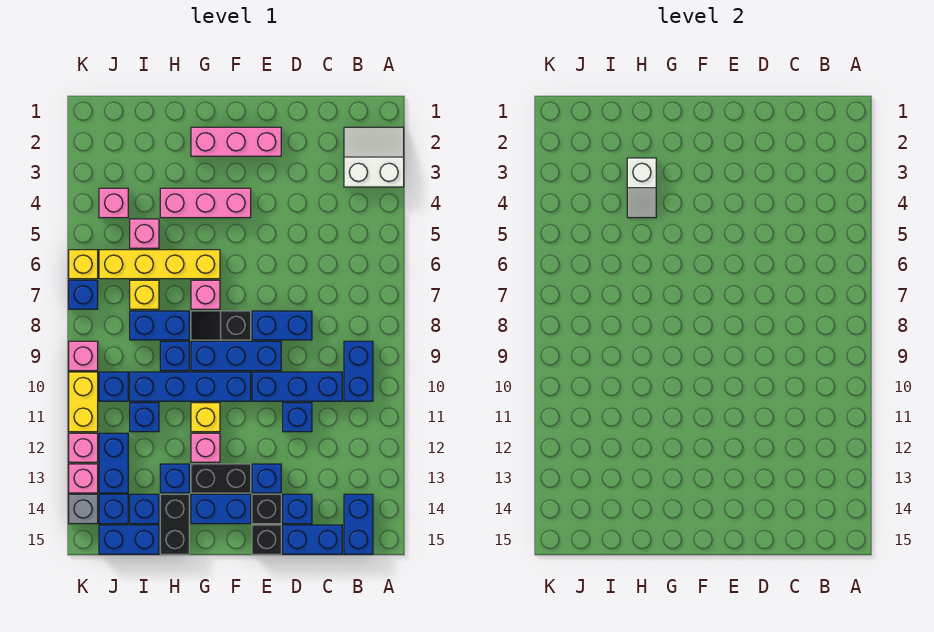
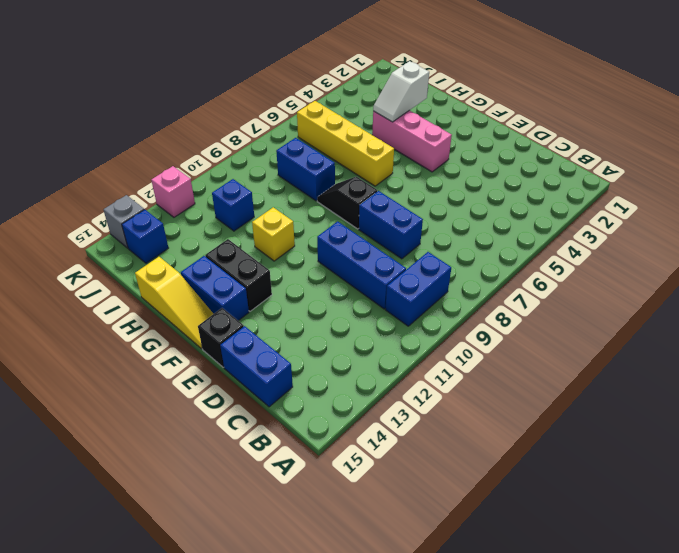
yellow slope F15:H15 level 1 top H -> black brick H14:H15 level 1
none -> white slope A2:B3 level 1 top 3
none -> blue brick B14:B15 level 1
none -> blue brick D11 level 1
none -> blue brick D14 level 1

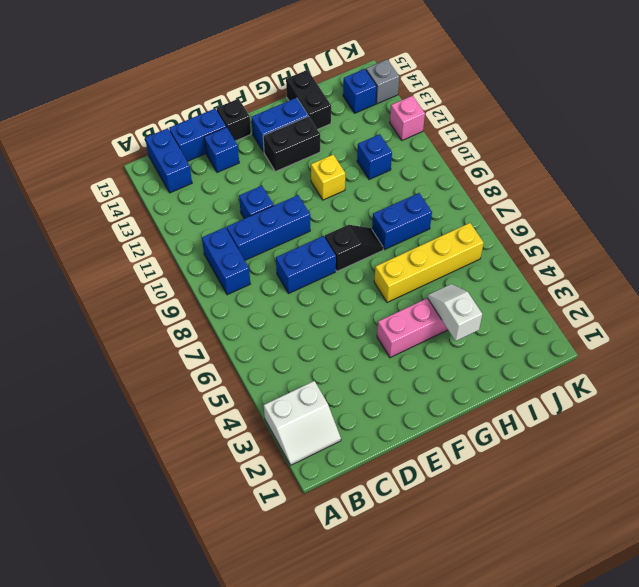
none -> pink brick E2:G2 level 1
none -> blue brick E9:G9 level 1
none -> blue brick E13 level 1
none -> black brick E14 level 1

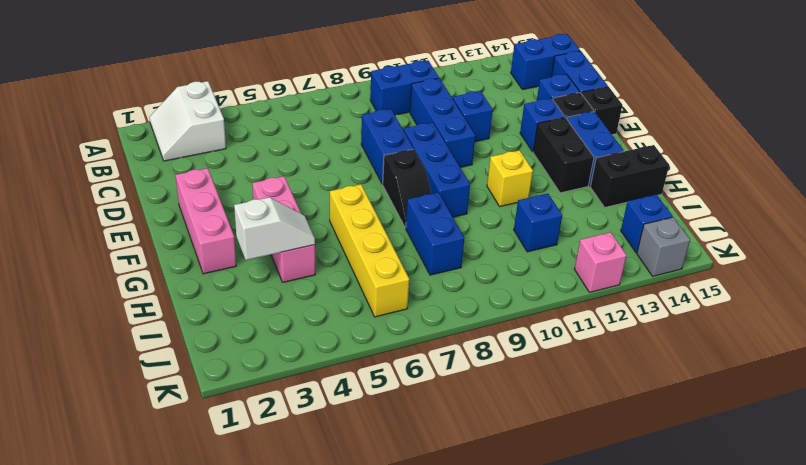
none -> blue brick F10:I10 level 1
none -> pink brick G7 level 1
none -> pink brick G12 level 1
none -> blue brick H9 level 1

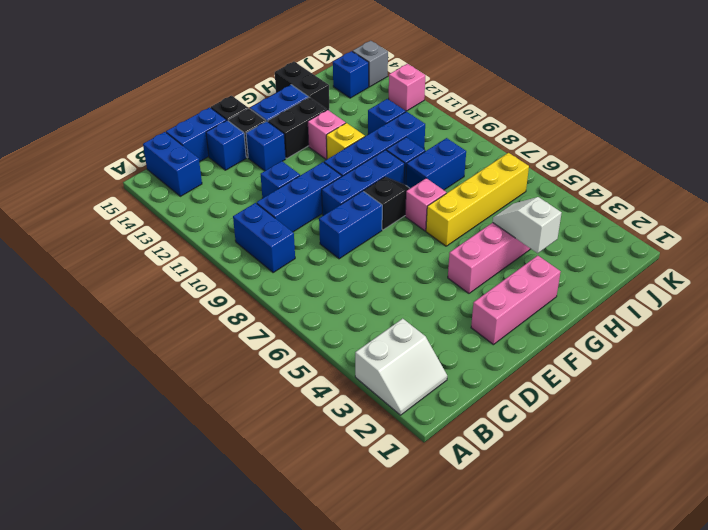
none -> blue brick H13 level 1
none -> pink brick I5 level 1
none -> yellow brick I7 level 1
none -> blue brick I14 level 1

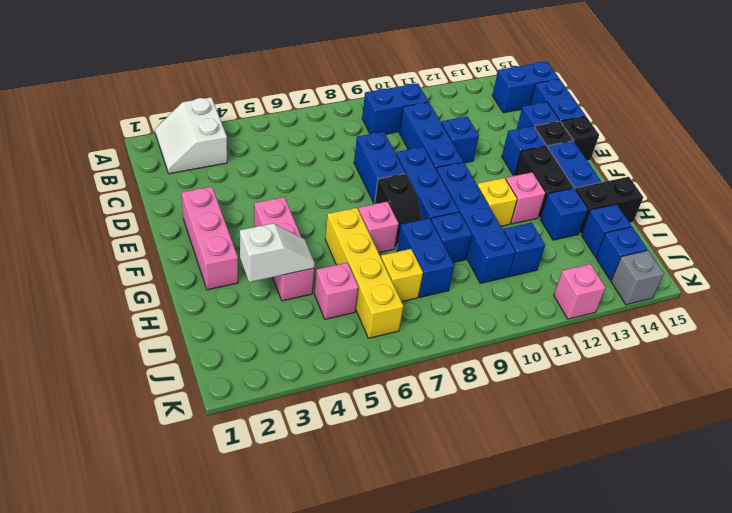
none -> blue brick I15:J15 level 1
none -> pink brick J4 level 1
none -> blue brick J10 level 1
none -> blue brick J12:J13 level 1

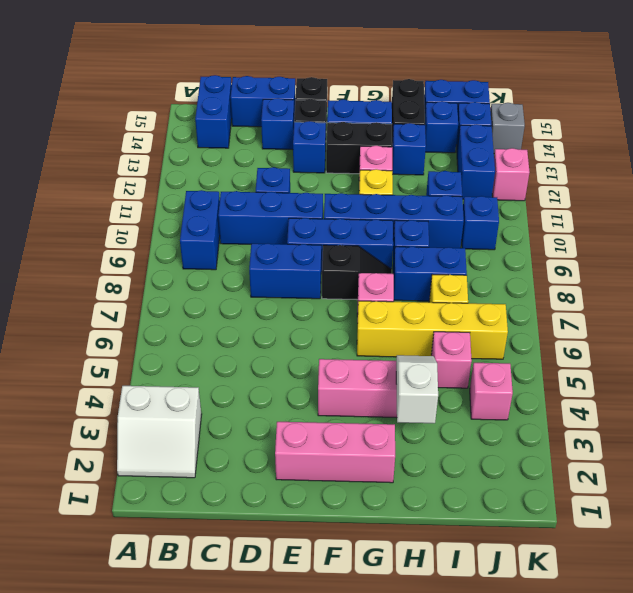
none -> yellow brick K6 level 1
none -> blue brick K7 level 1
none -> pink brick K9 level 1
none -> yellow brick K10:K11 level 1

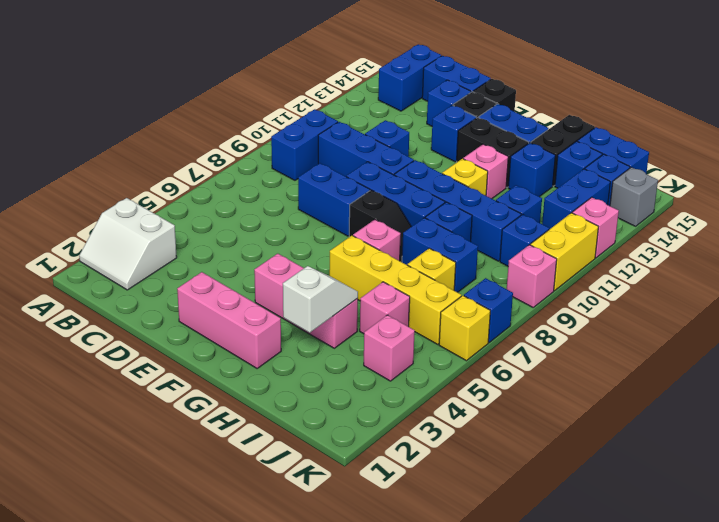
none -> pink brick K13 level 1

